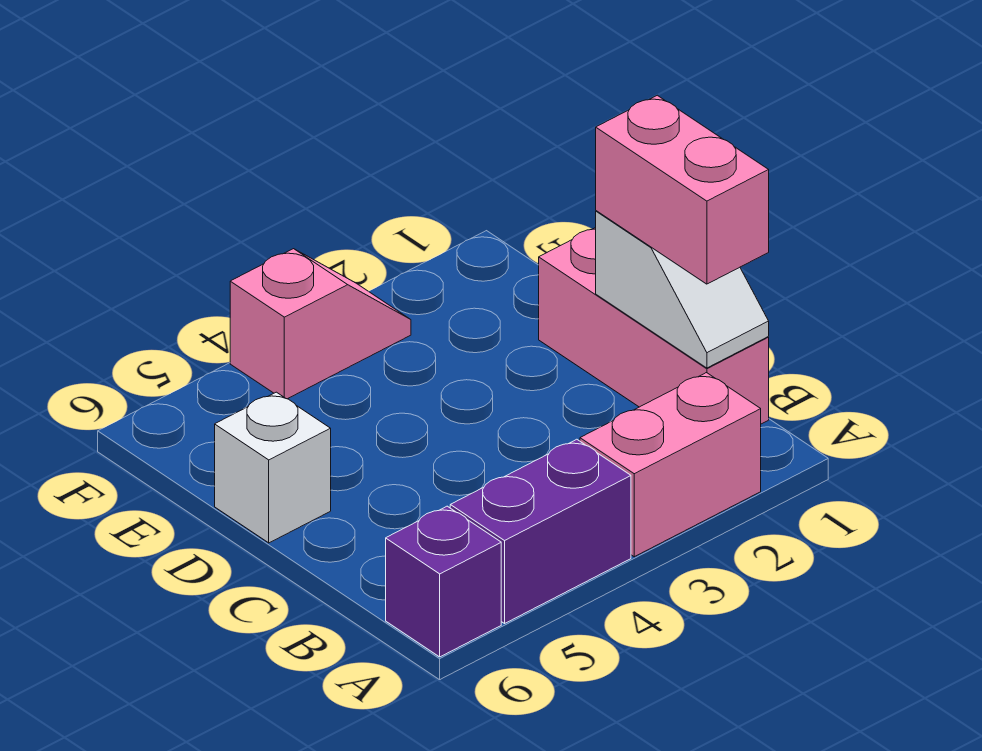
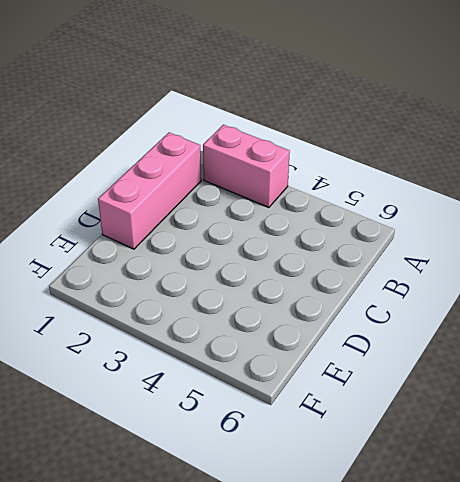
none -> purple brick A4:A5 level 1
none -> purple brick A6 level 1

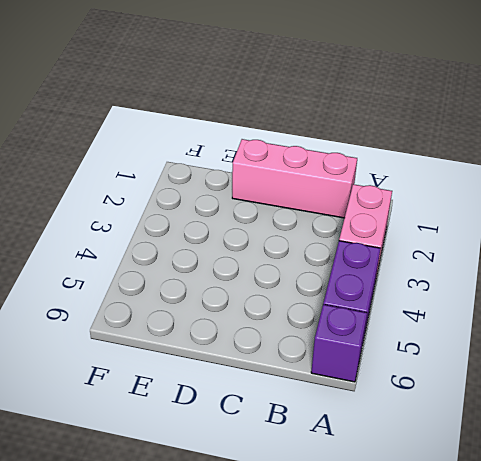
none -> white brick D6 level 1
none -> pink slope F3:F4 level 1 top 4

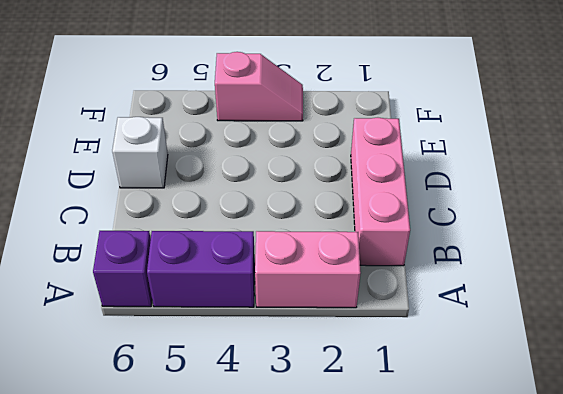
none -> white slope B1:C1 level 2 top C
none -> pink brick B1:C1 level 3

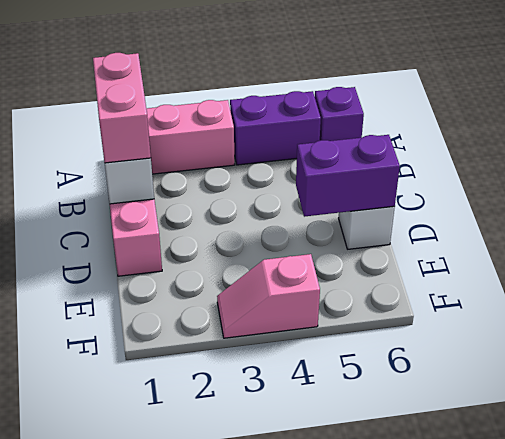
purple brick D5:D6 level 2 -> none

